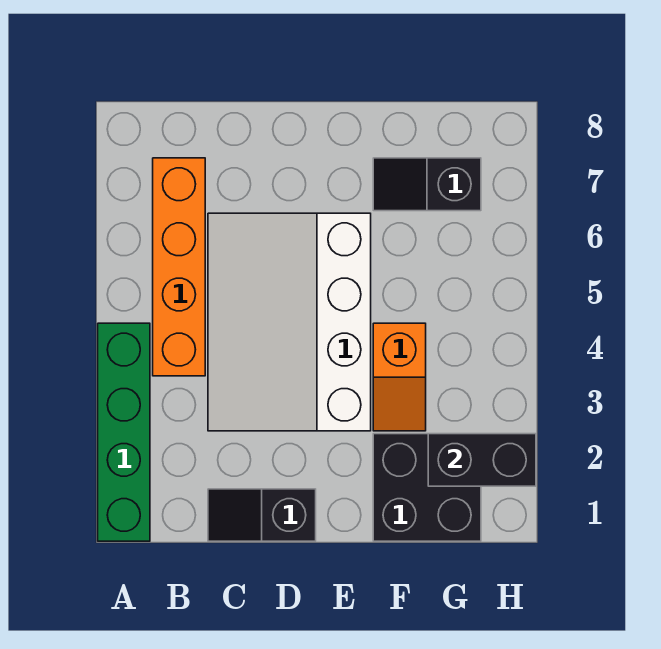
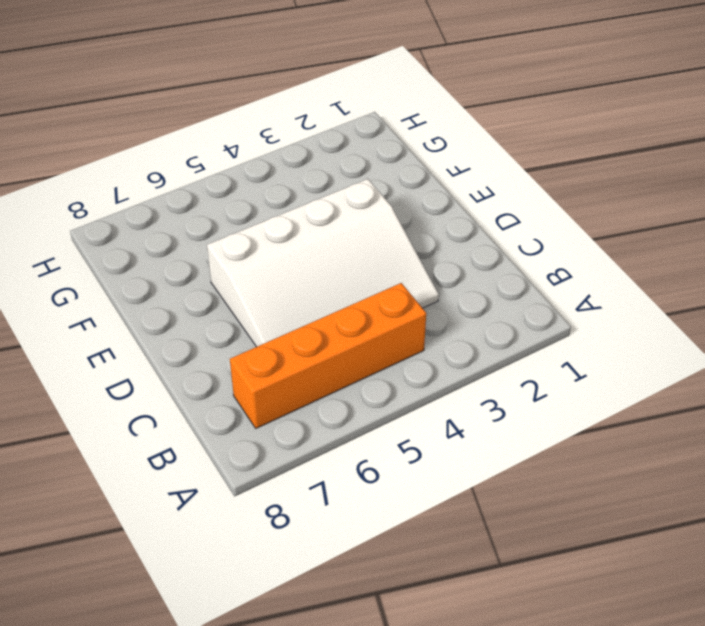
none -> green brick A1:A4 level 1
none -> black slope C1:D1 level 1 top D

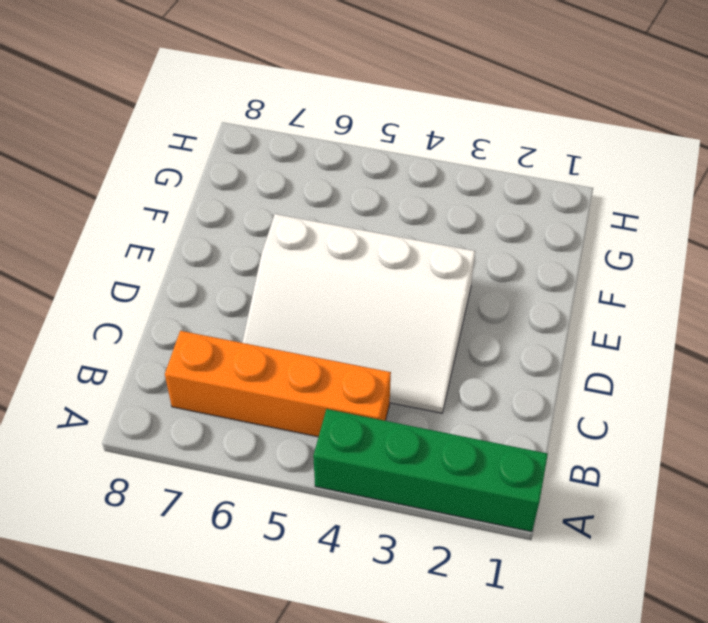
none -> black slope C1:D1 level 1 top D
none -> black brick F1:G2 level 1

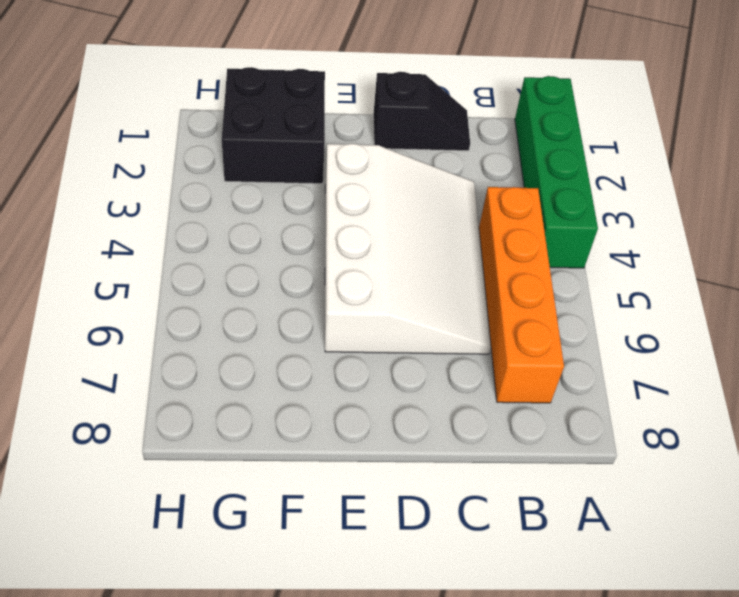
none -> orange slope F3:F4 level 1 top 4
none -> black slope F7:G7 level 1 top G

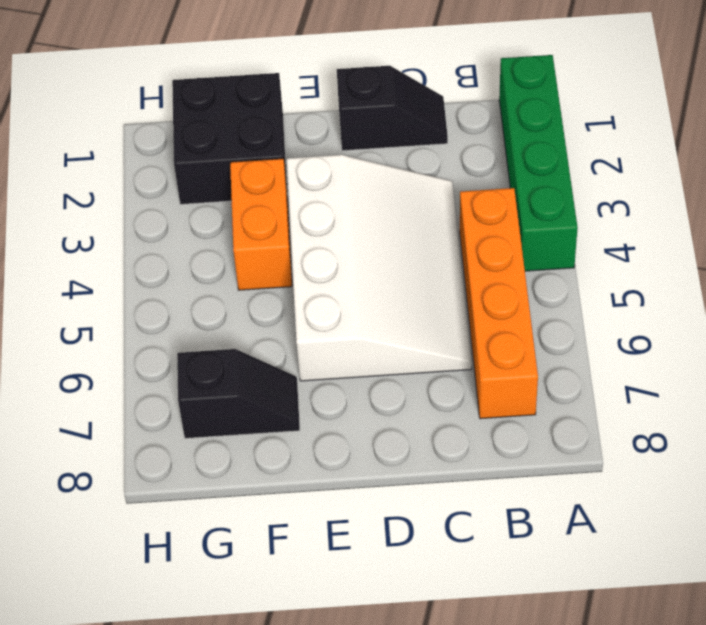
orange brick F3:F4 level 1 -> orange slope F3:F4 level 1 top 4
none -> black brick G2:H2 level 2

